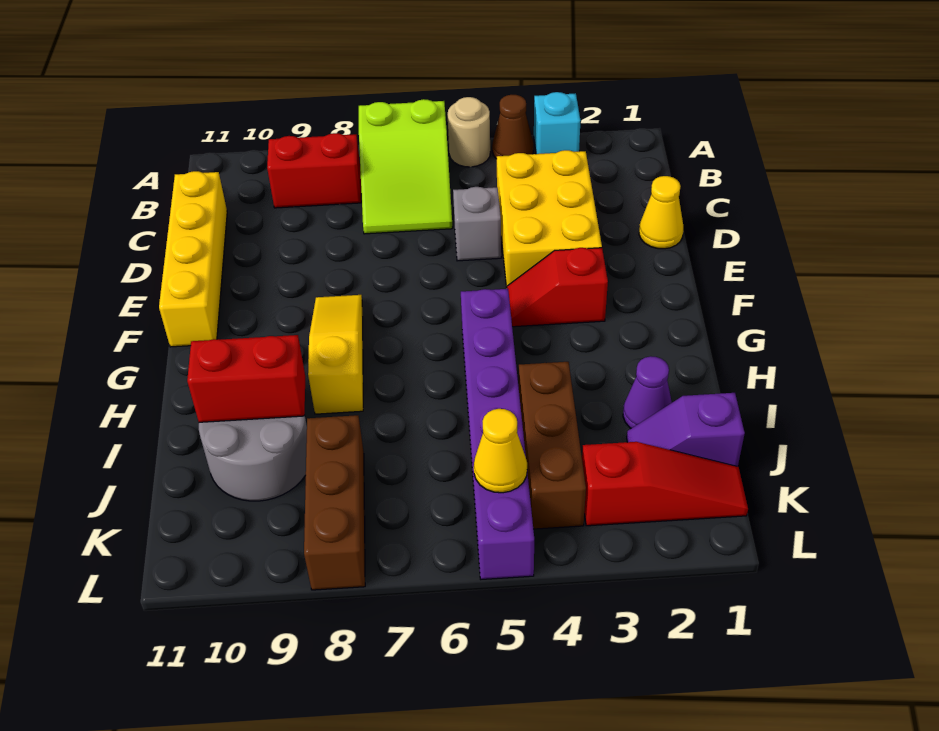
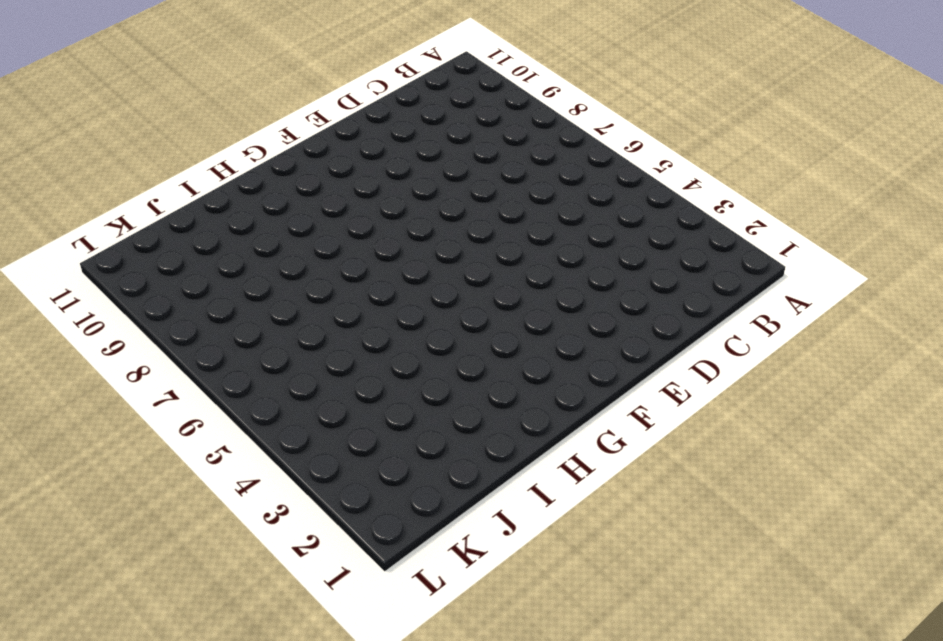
none -> cyan brick A3 level 1
none -> brown cone A4 level 1
none -> tan round brick A5 level 1

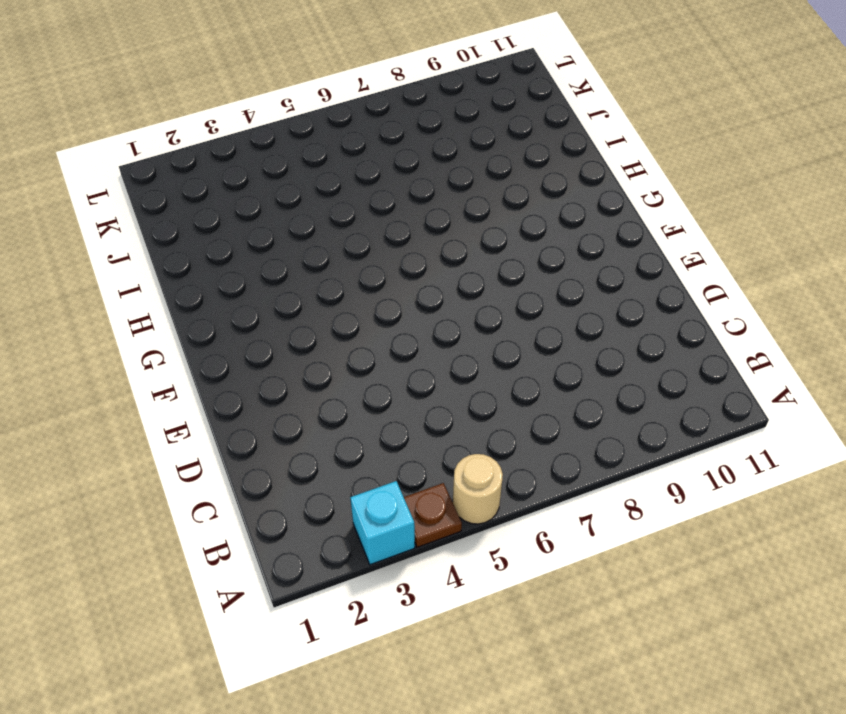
brown plate A4 level 1 -> brown cone A4 level 1
none -> lime slope A6:C7 level 1 top A
none -> red brick B8:B9 level 1
none -> yellow brick C3:E4 level 1

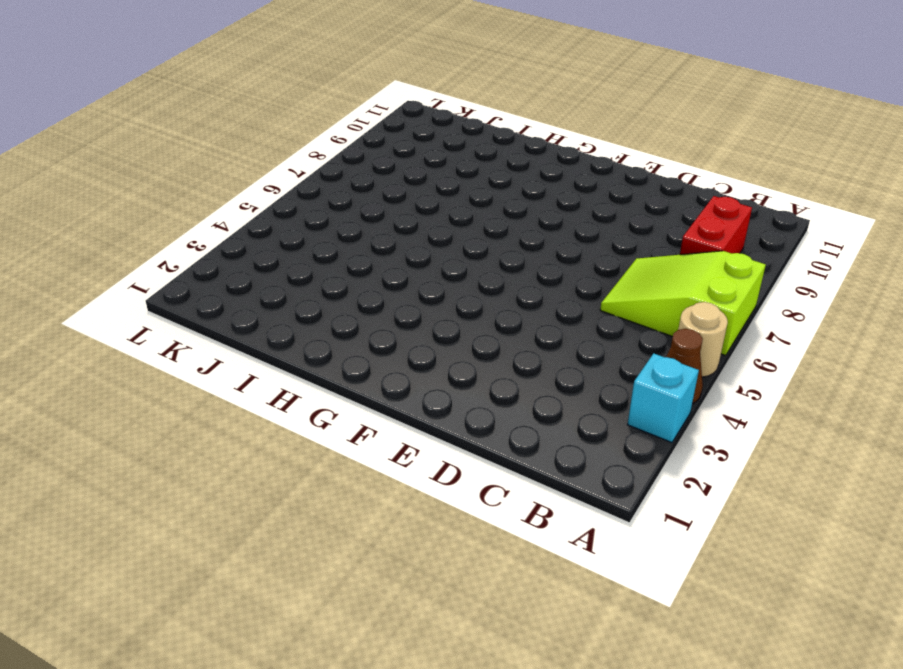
none -> yellow brick C3:E4 level 1
none -> yellow brick C11:F11 level 1
none -> yellow cone D1 level 1

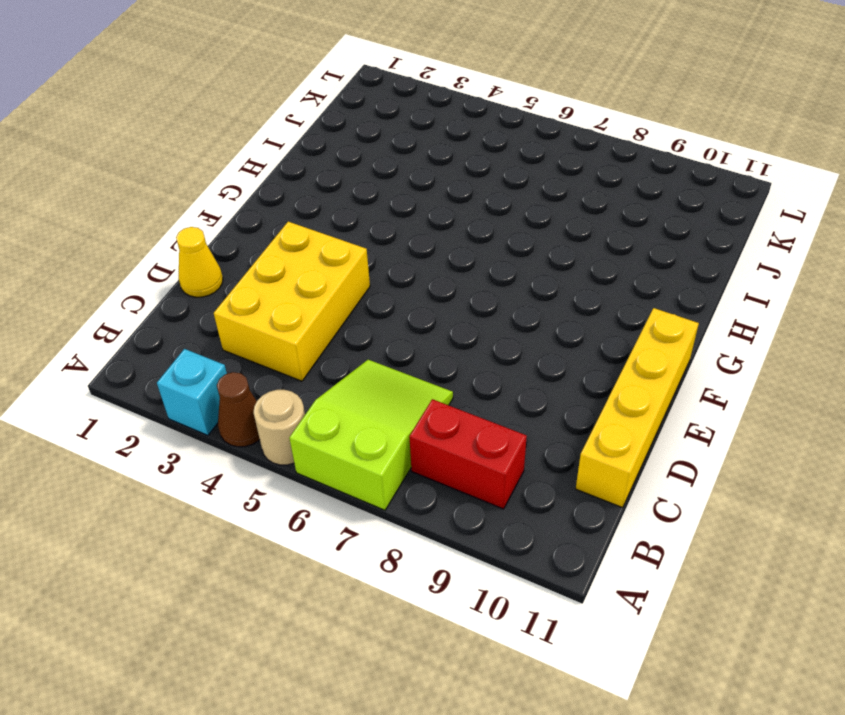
none -> grey brick D5 level 1
none -> red slope F3:F4 level 1 top 3
none -> yellow slope F8:H8 level 1 top H

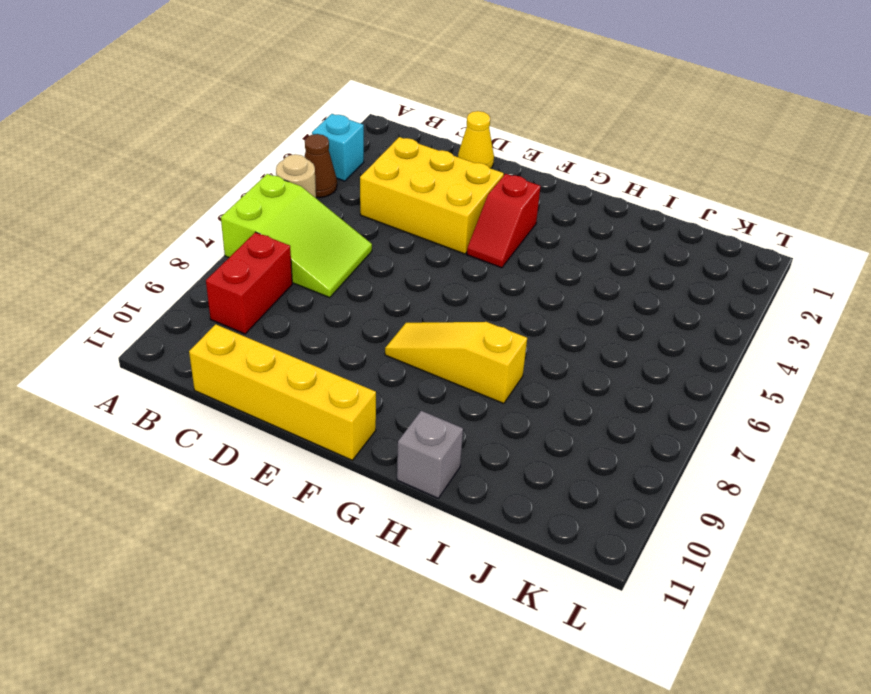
grey brick H11 level 1 -> grey brick D5 level 1
none -> purple brick G5:L5 level 1
none -> purple cone I2 level 1
none -> brown brick I4:K4 level 1

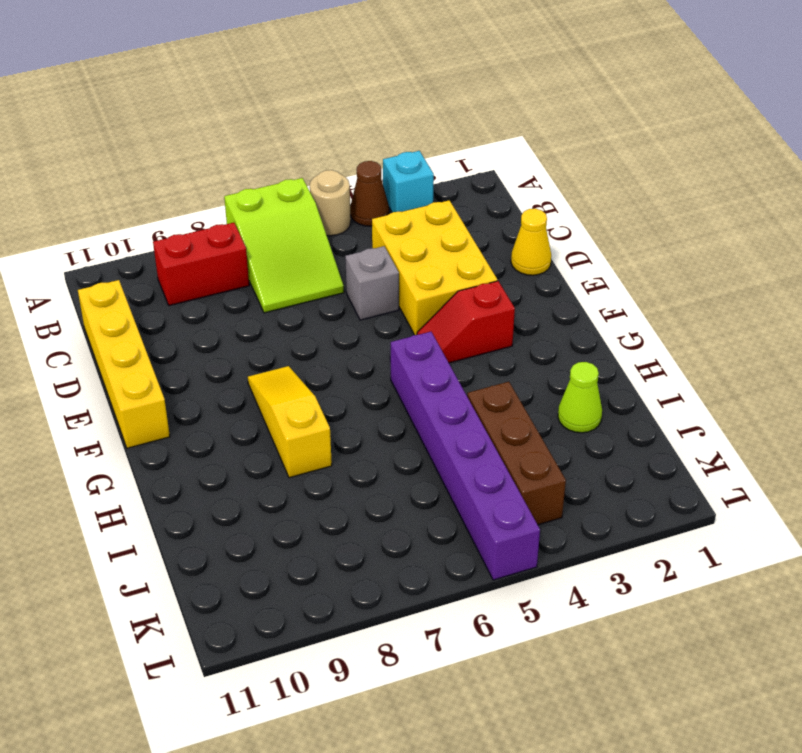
lime cone I2 level 1 -> purple cone I2 level 1
none -> grey round brick I9:J10 level 1
none -> purple slope J1:J2 level 1 top 1
none -> brown brick J8:L8 level 1

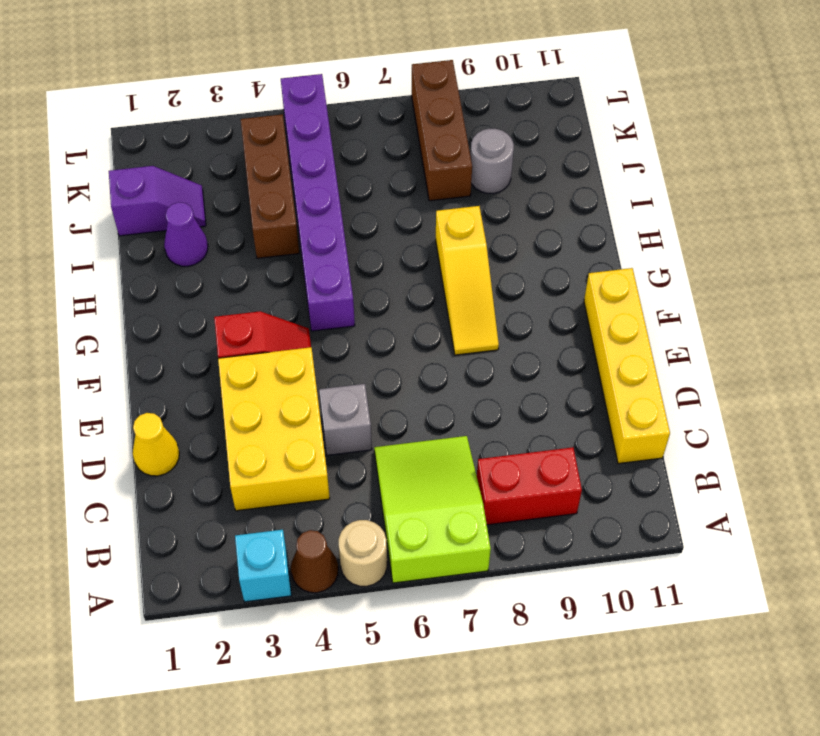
grey round brick J9 level 1 -> grey round brick I9:J10 level 1
none -> red slope K1:K3 level 1 top 3
none -> red brick I9:I10 level 2
none -> yellow cone K5 level 2

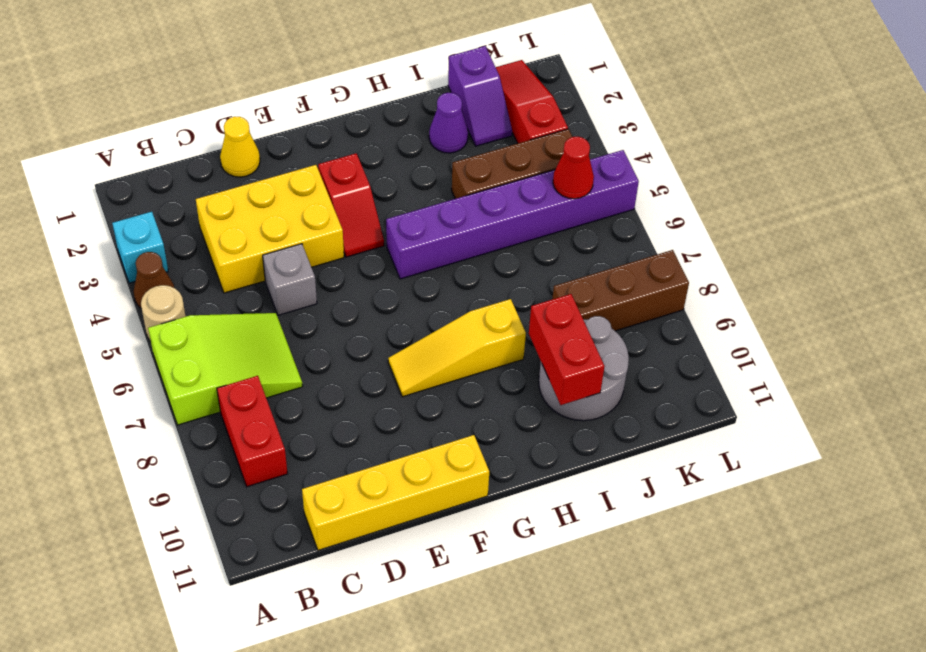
red cone K5 level 2 -> yellow cone K5 level 2

